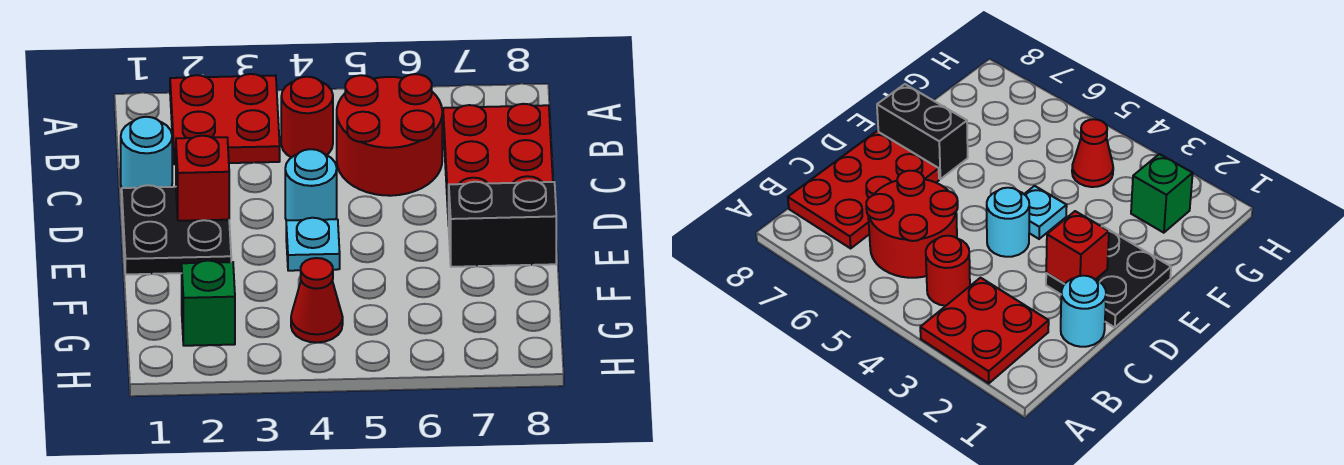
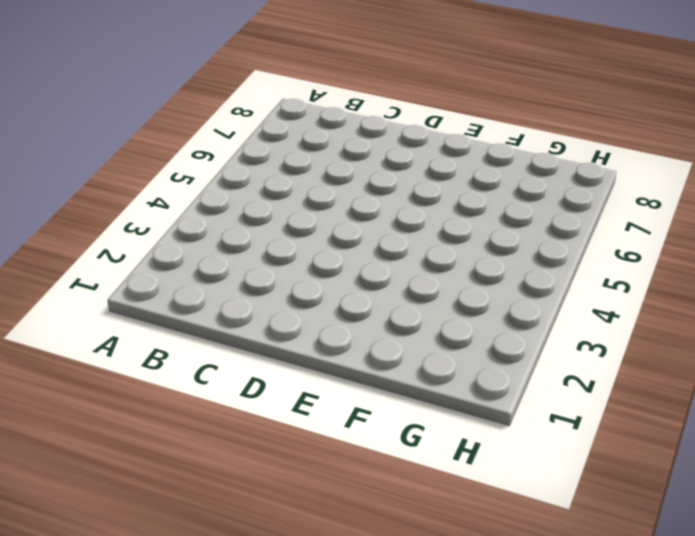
none -> red plate A2:B3 level 1
none -> red round brick B4 level 1
none -> red round brick B5:C6 level 1

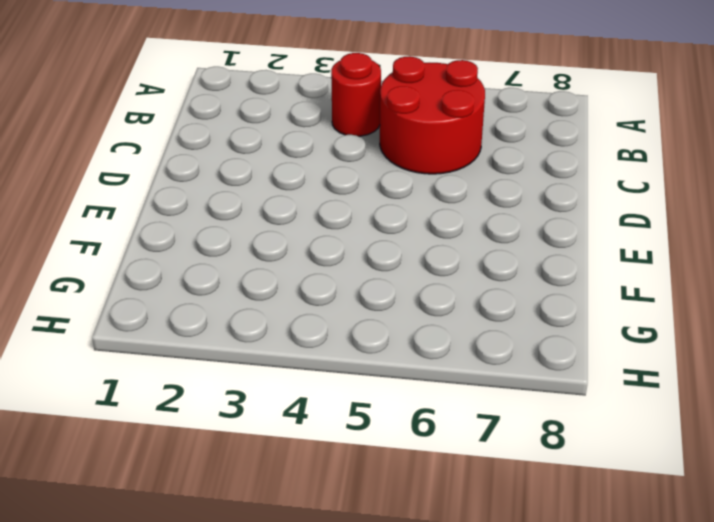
none -> red plate A2:B3 level 1
none -> red plate B7:D8 level 1
none -> cyan round brick C1 level 1

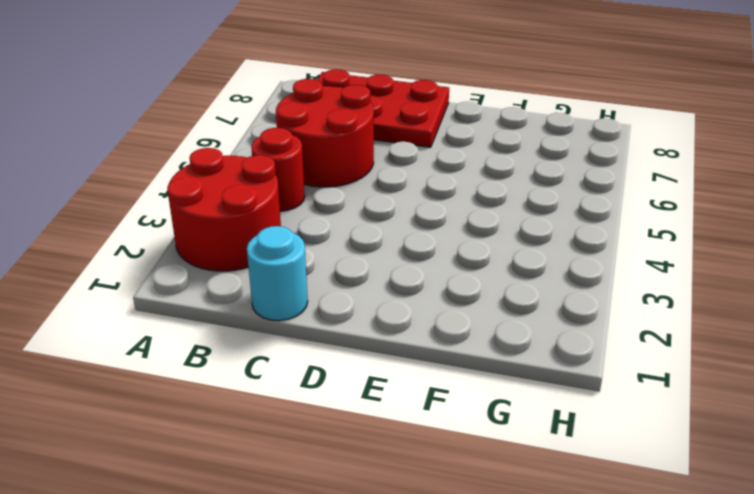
red round brick A2:B3 level 1 -> red plate A2:B3 level 1
none -> black plate D1:E2 level 1
none -> cyan round brick D4 level 1
none -> cyan plate E4 level 1

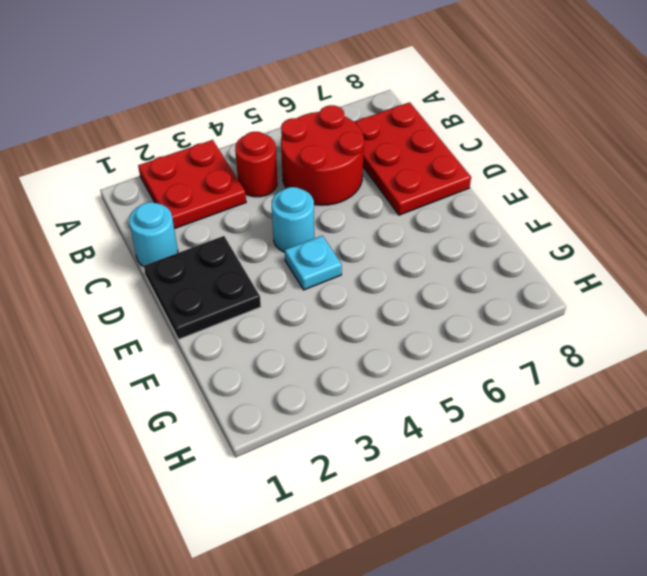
none -> black brick E7:E8 level 1
none -> green brick G2 level 1
none -> red cone G4 level 1

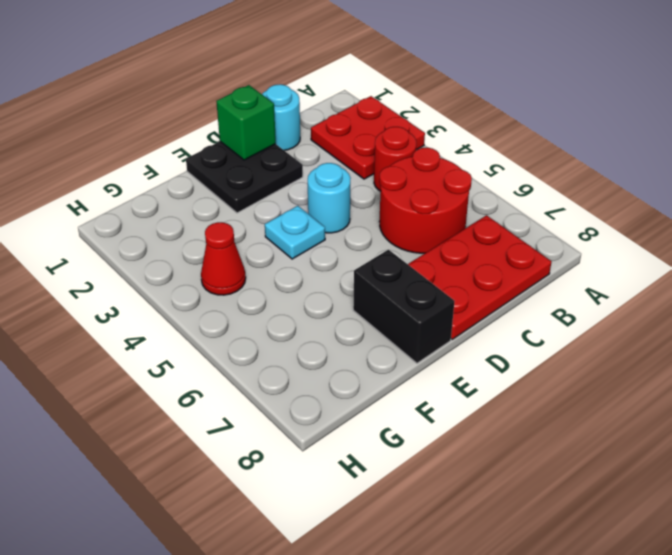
green brick D1 level 2 -> green brick G2 level 1
none -> red brick D2 level 2

